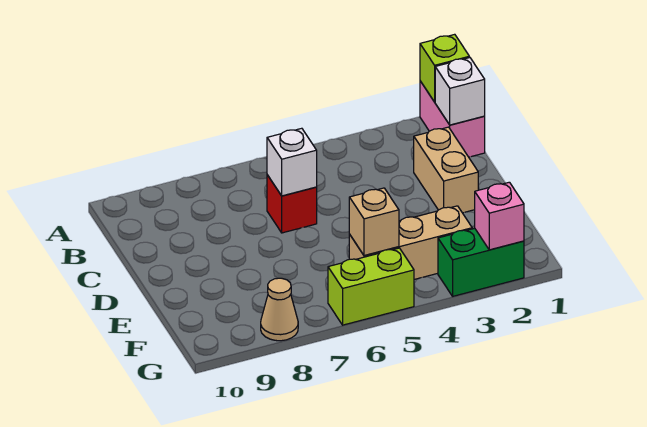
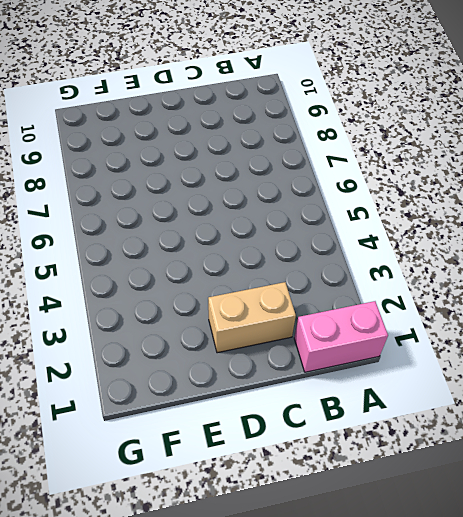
none -> red brick C6 level 1
none -> tan brick F3:F5 level 1
none -> green brick G2:G3 level 1

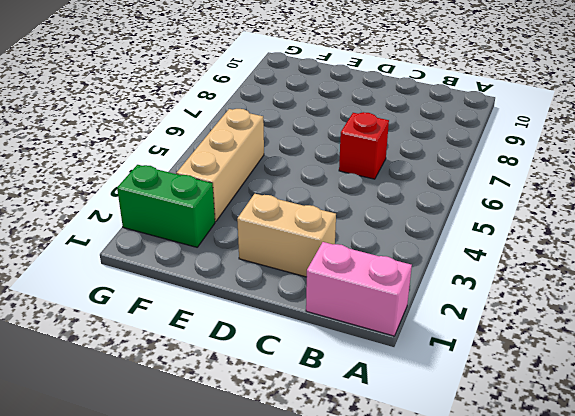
green brick F2:G2 level 1 -> green brick G2:G3 level 1
none -> lime brick G5:G6 level 1
none -> tan cone G8 level 1
none -> lime brick A1 level 2

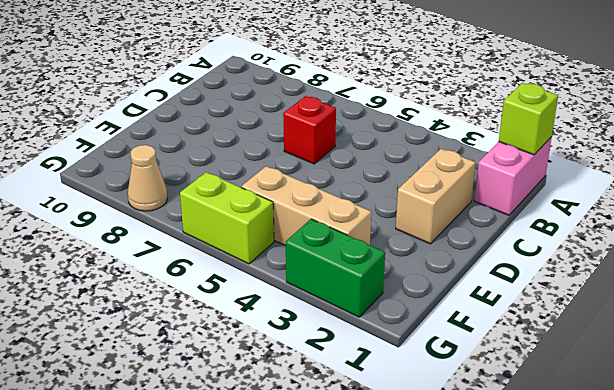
none -> white brick B1 level 2
none -> white brick C6 level 2
none -> tan brick F5 level 2

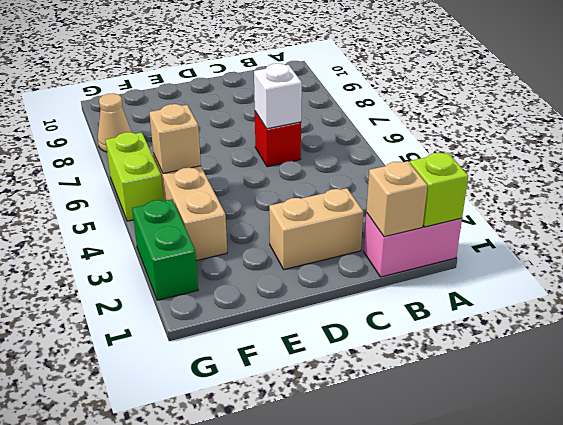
tan brick B1 level 2 -> white brick B1 level 2
none -> pink brick G2 level 2

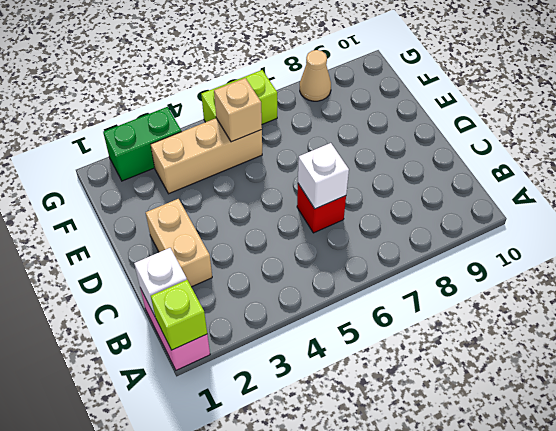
none -> pink brick G2 level 2

